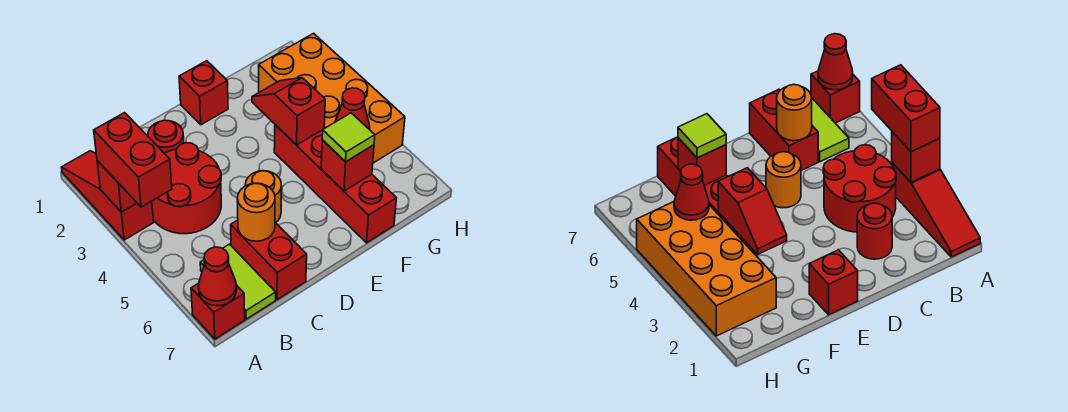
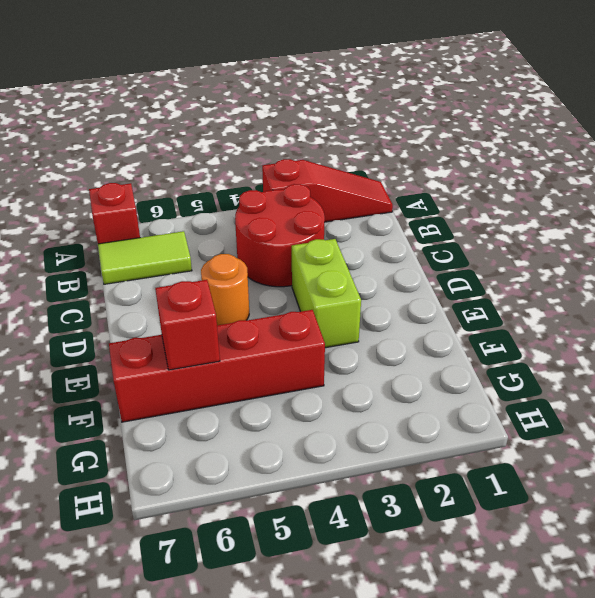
lime brick D3:E3 level 1 -> none
none -> red round brick C2 level 1
none -> red brick C6:C7 level 1
none -> red brick E1 level 1

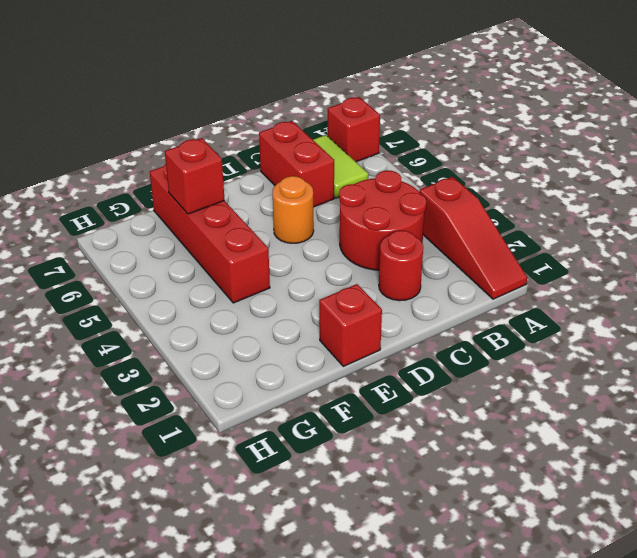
none -> orange brick G2:H5 level 1
none -> red brick A3 level 2
none -> red cone A7 level 2

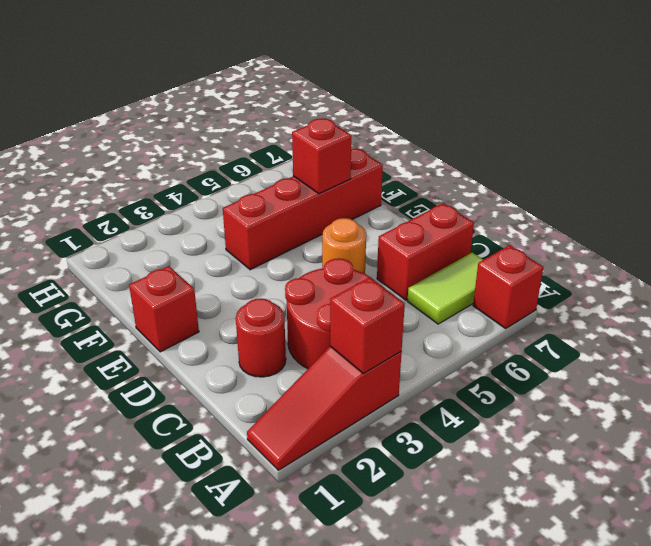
none -> orange brick G2:H5 level 1
none -> red cone A7 level 2
none -> orange round brick C6 level 2

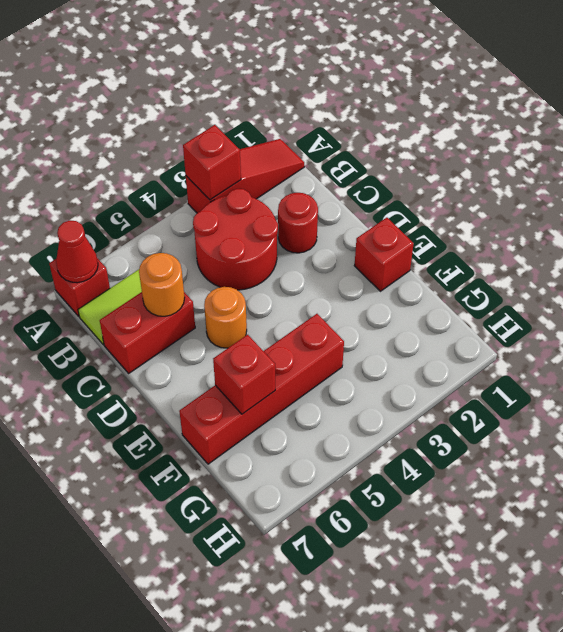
none -> orange brick G2:H5 level 1
none -> red slope F3:F4 level 2 top 4
none -> red cone G5 level 2

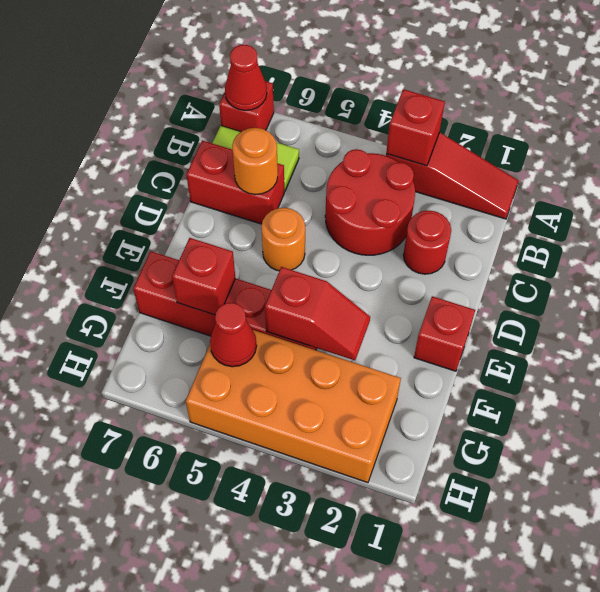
none -> red brick A3:A4 level 3
none -> lime tile F6 level 3

